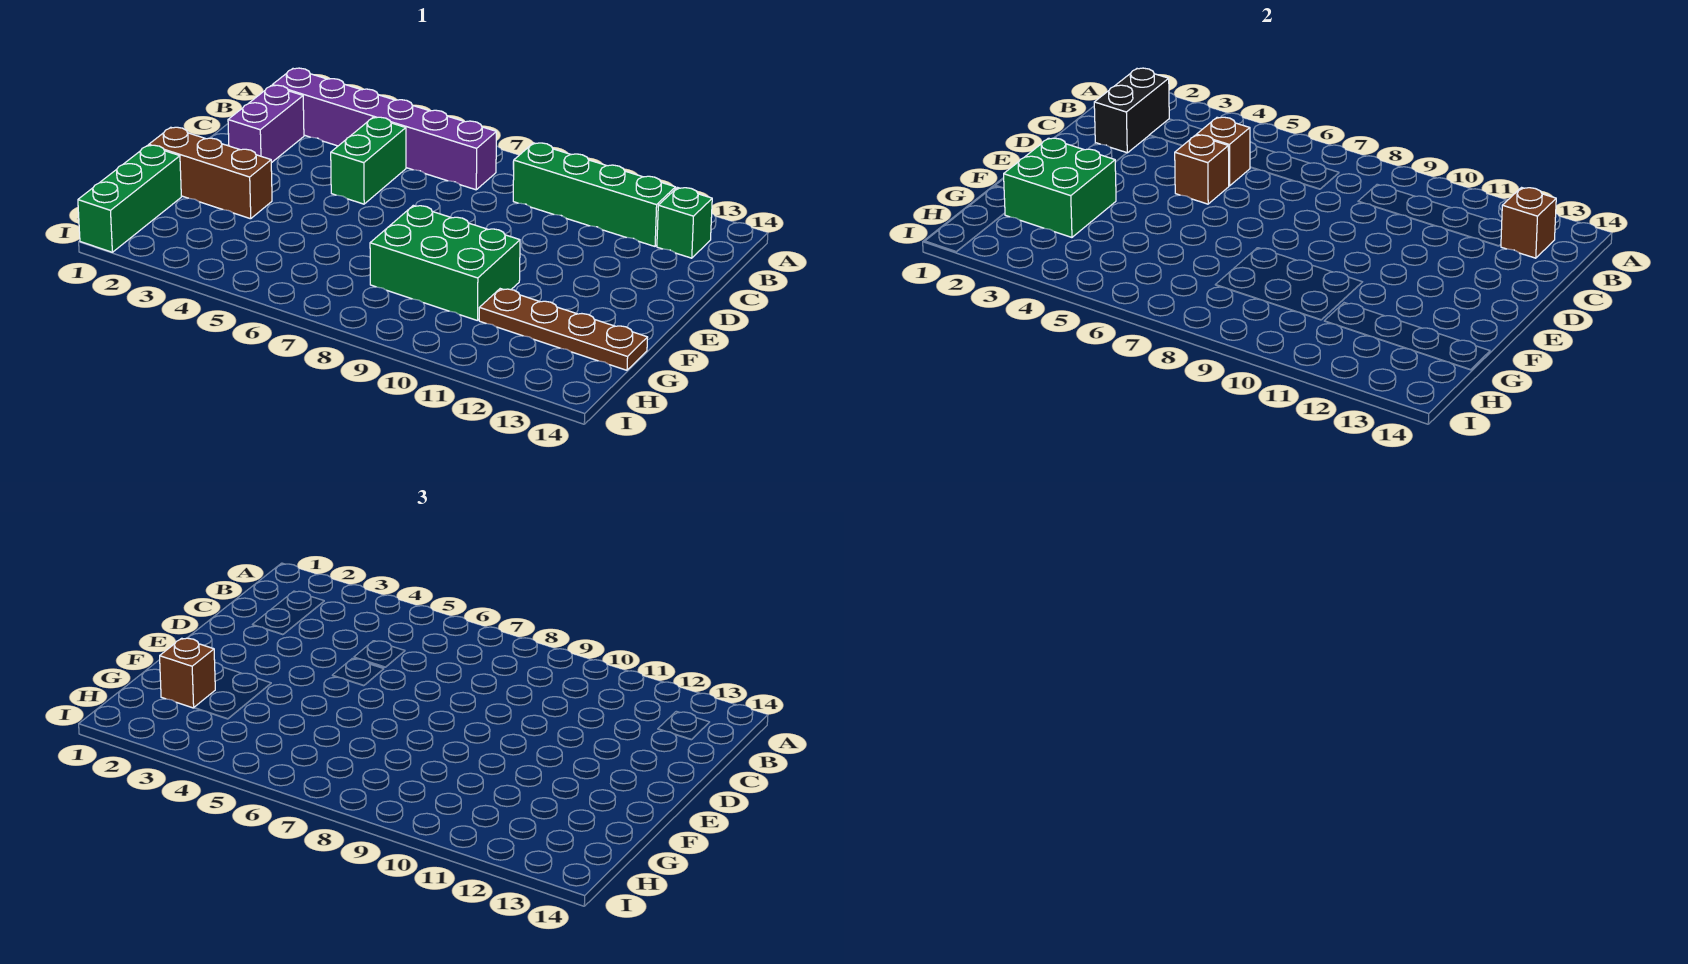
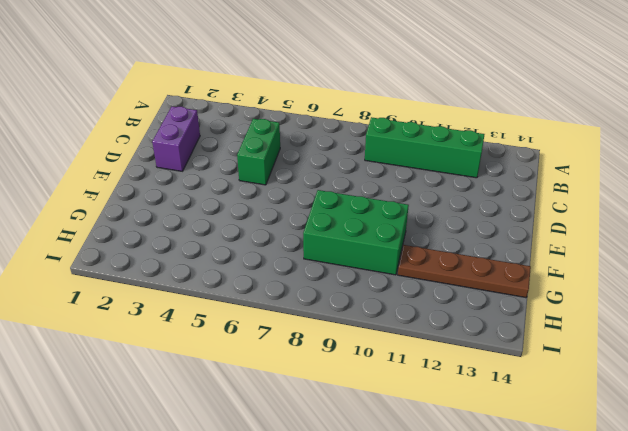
none -> purple brick B2:B7 level 1
none -> green brick B13 level 1
none -> brown brick F1:F3 level 1

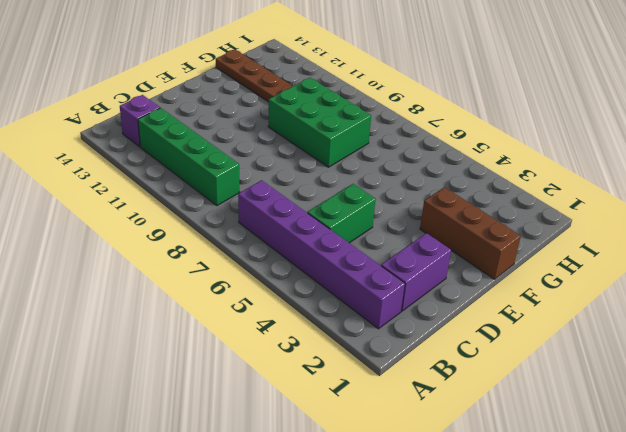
purple brick B13 level 1 -> green brick B13 level 1
none -> green brick G1:I1 level 1
none -> black brick B2:C2 level 2
none -> brown brick B13 level 2

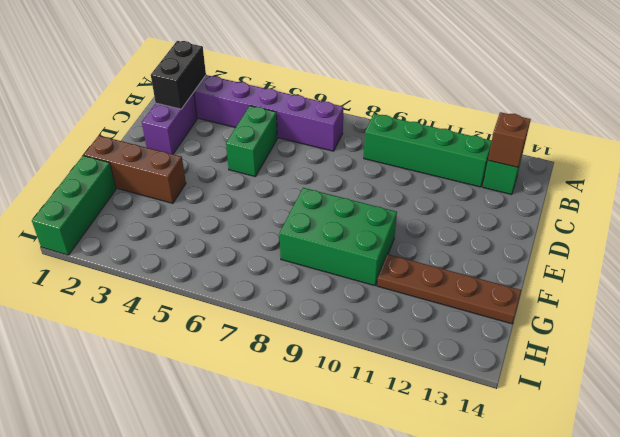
none -> brown brick C5 level 2
none -> brown brick D5 level 2
none -> green brick F2:G3 level 2

